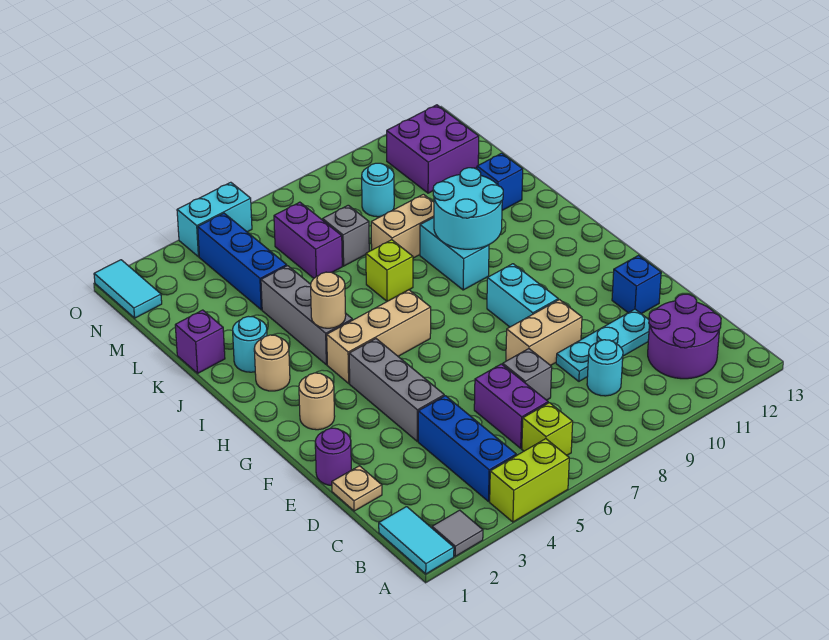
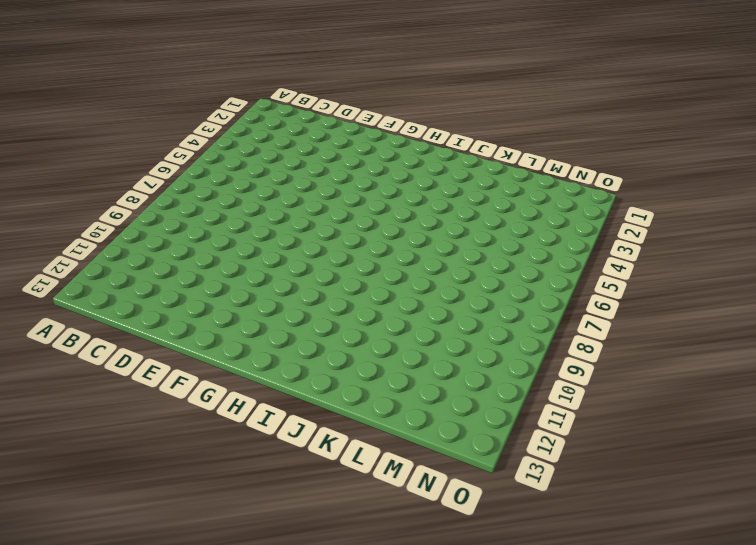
none -> cyan tile A1:B1 level 1
none -> grey tile A2 level 1
none -> lime brick A4:A5 level 1
none -> blue brick B4:D4 level 1

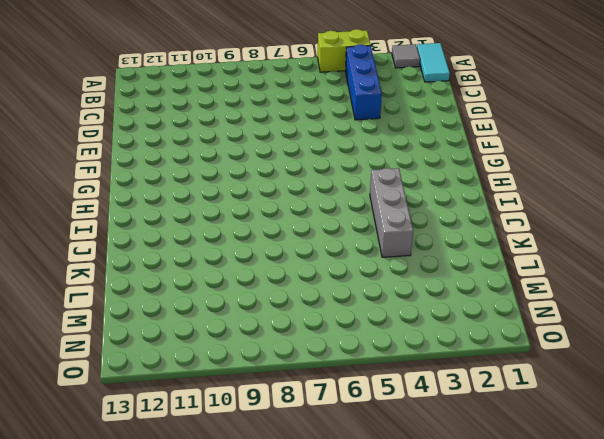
none -> lime brick B6 level 1
none -> purple round brick B11:C12 level 1
none -> purple brick C6:D6 level 1
none -> cyan round brick C9 level 1

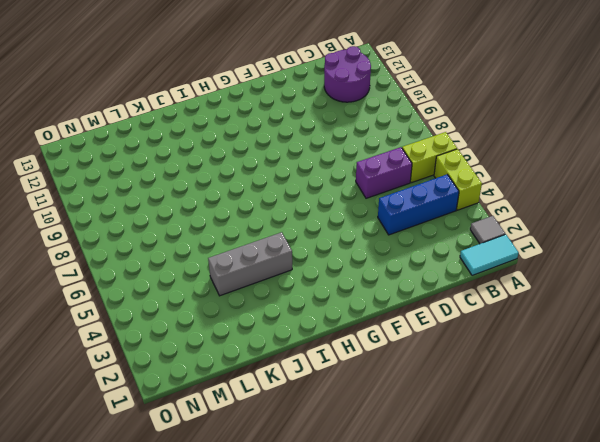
lime brick A6:B6 level 1 -> lime brick B6 level 1
none -> cyan round brick C9 level 1
none -> tan plate D1 level 1
none -> grey brick D7 level 1
none -> cyan plate D9:D11 level 1

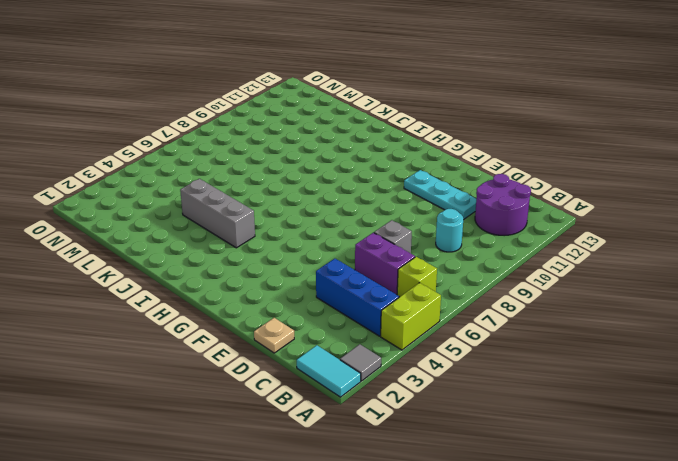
cyan plate D11:F11 level 1 -> cyan plate D9:D11 level 1
none -> purple round brick E1 level 1
none -> grey brick E4:G4 level 1
none -> tan brick E8:E9 level 1
none -> blue brick E12 level 1

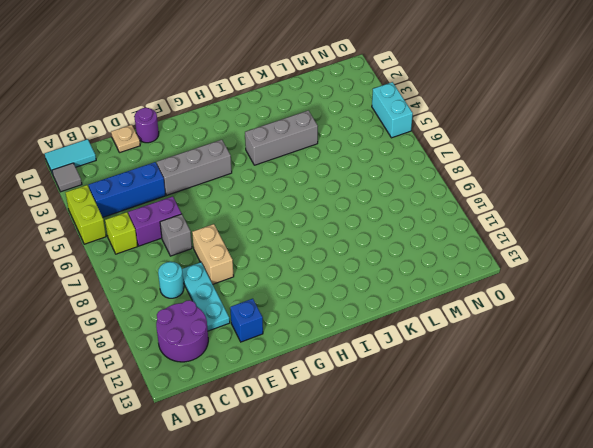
none -> cyan brick F9:G9 level 1
none -> tan round brick G2 level 1
none -> tan brick H4:H6 level 1
none -> tan round brick I2 level 1

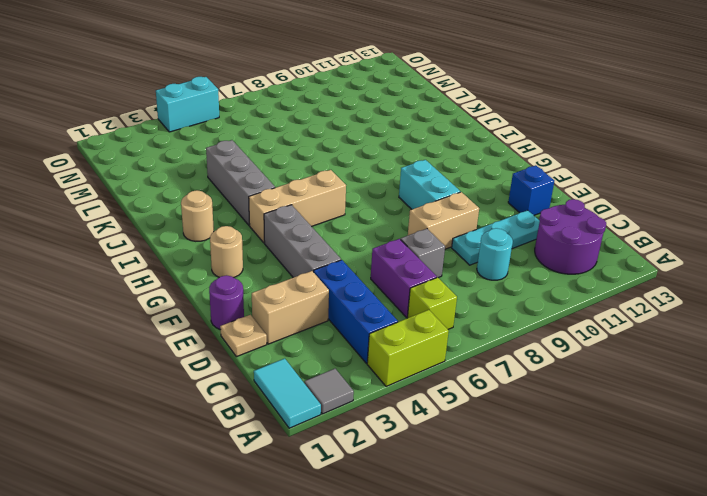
tan brick D2:D3 level 1 -> tan brick K8:K9 level 1
none -> cyan brick I9:J9 level 1
none -> cyan round brick J2 level 1
none -> lime brick J7 level 1
none -> purple brick K1 level 1

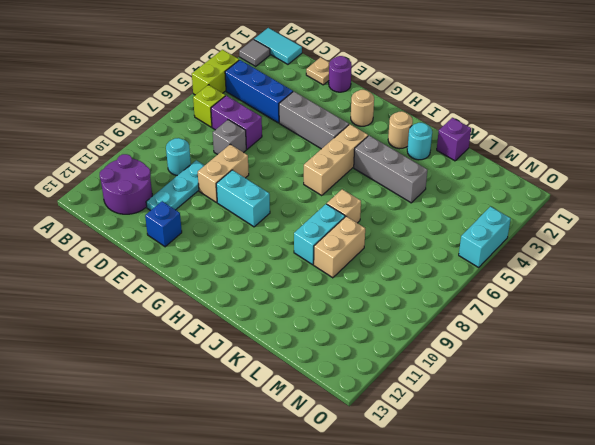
tan brick J7 level 1 -> lime brick J7 level 1
cyan brick J8:J9 level 1 -> cyan brick I9:J9 level 1
none -> blue brick K12 level 1
none -> blue brick L4:N4 level 1
none -> purple brick L6:M6 level 1
none -> grey brick L7 level 1

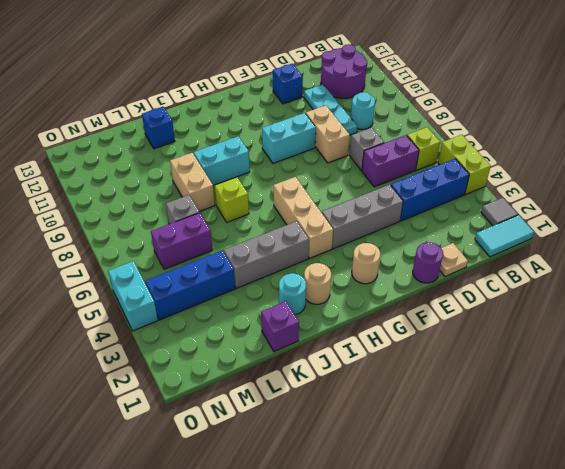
none -> cyan round brick M9 level 1
none -> purple brick M11:N12 level 1
none -> cyan tile N1:O1 level 1
none -> tan round brick I4 level 2

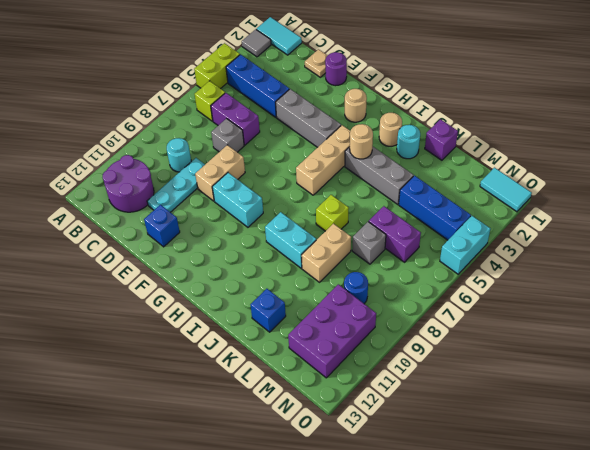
blue round brick M9 level 1 -> cyan round brick M9 level 1
purple brick M10:N12 level 1 -> purple brick M11:N12 level 1
none -> cyan round brick I9:J10 level 2

